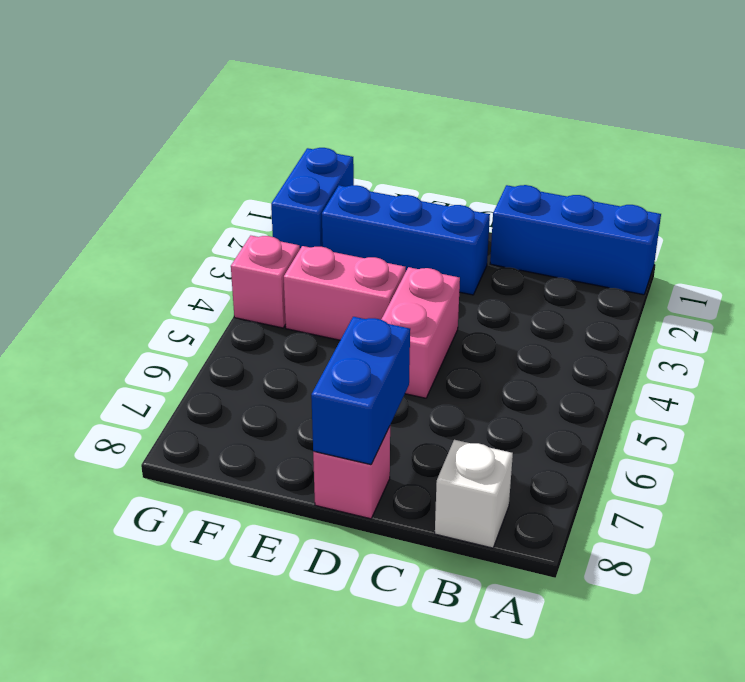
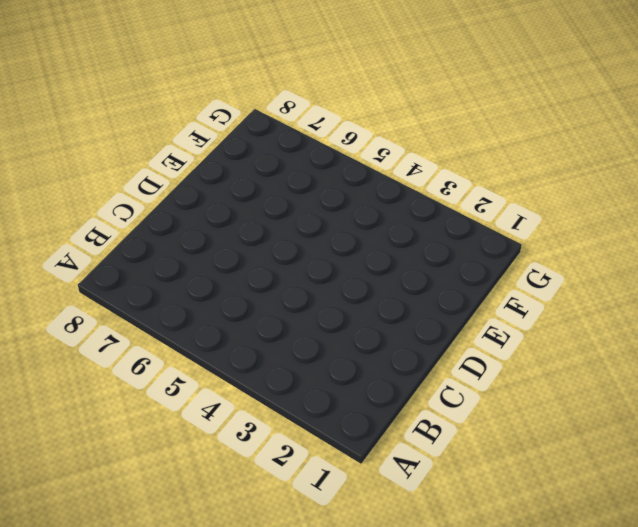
none -> blue brick A1:C1 level 1
none -> white brick B8 level 1

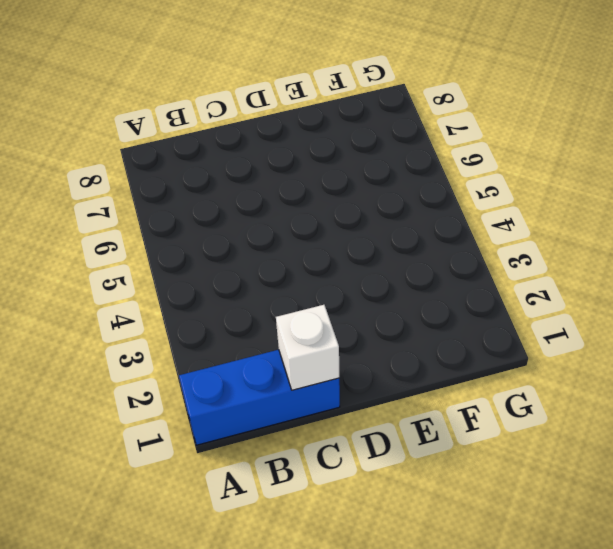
white brick C1 level 2 -> white brick B8 level 1
none -> blue brick D2:F2 level 1
none -> pink brick D4:D5 level 1

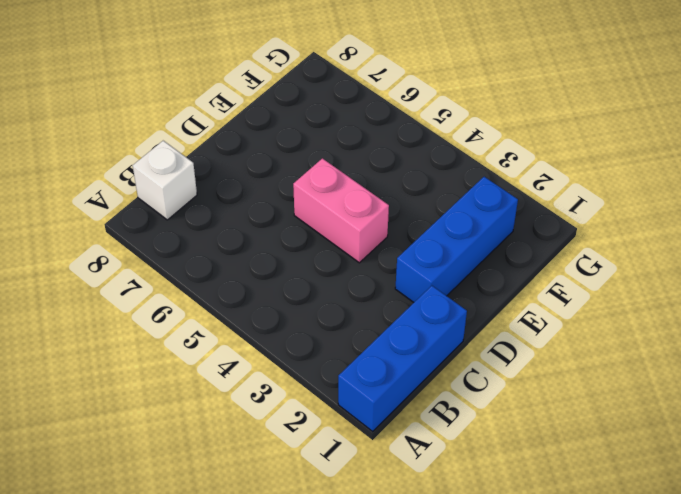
none -> pink brick D8 level 1
none -> pink brick E4:F4 level 1

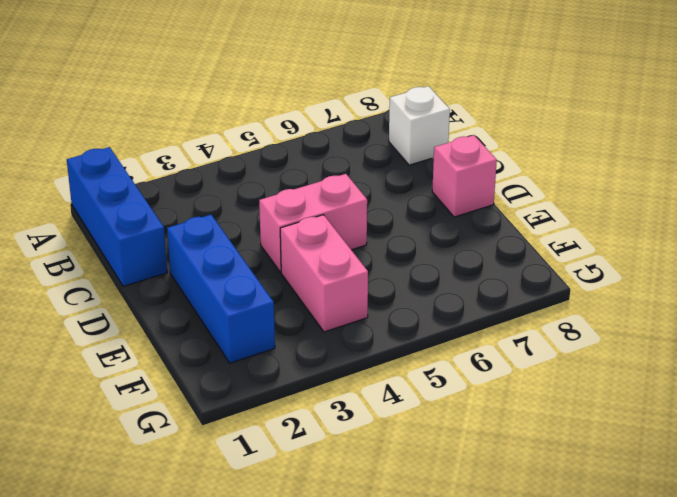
none -> blue brick G1:G2 level 1
none -> pink brick G4 level 1

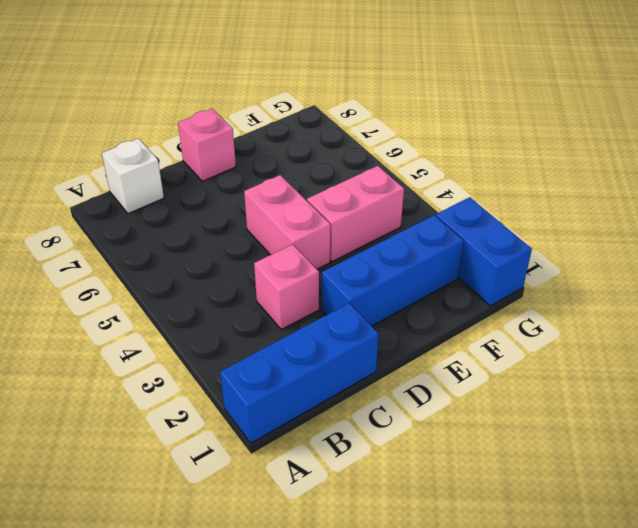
pink brick C3 level 1 -> pink brick G4 level 1
none -> blue brick D7:D8 level 2

